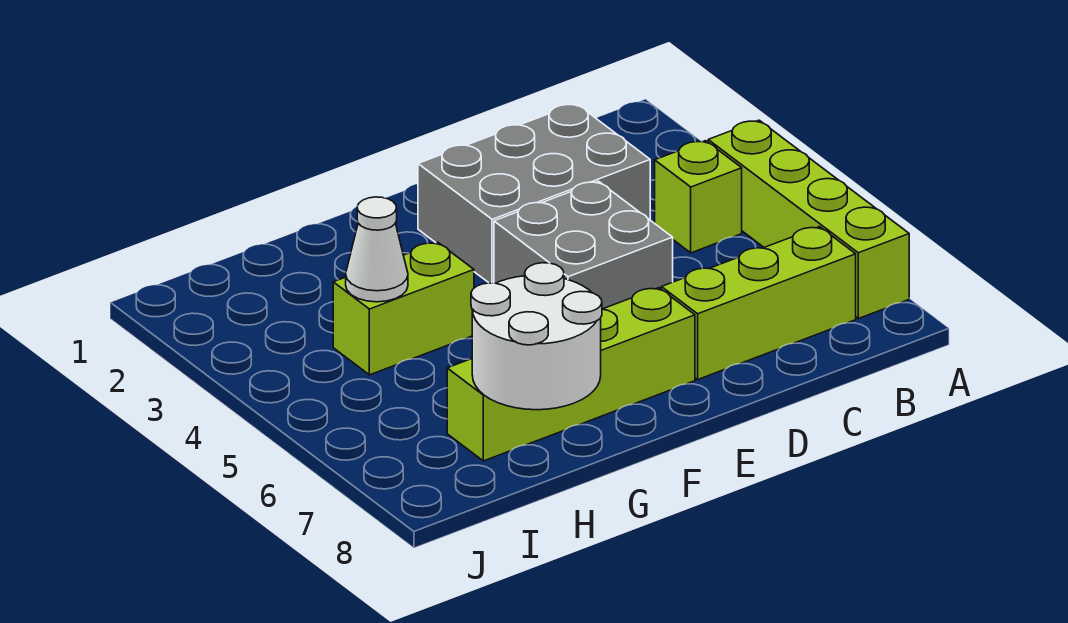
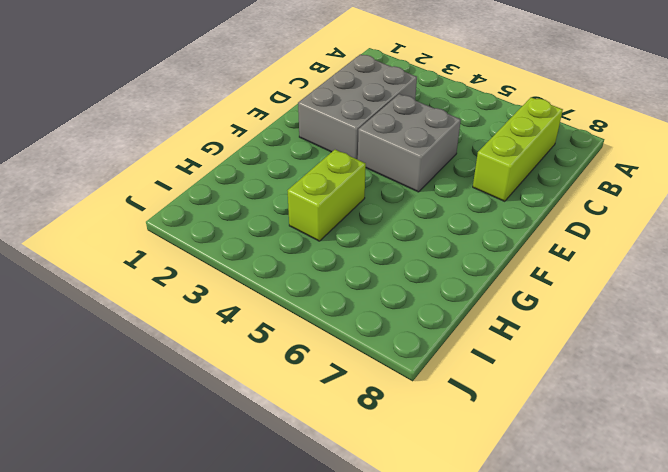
none -> lime brick A4:A7 level 1
none -> lime brick B4 level 1

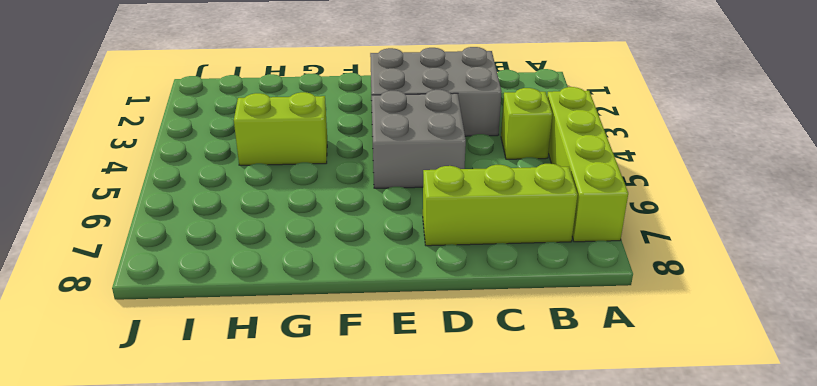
none -> lime brick E7:H7 level 1
none -> white round brick G7:H8 level 2

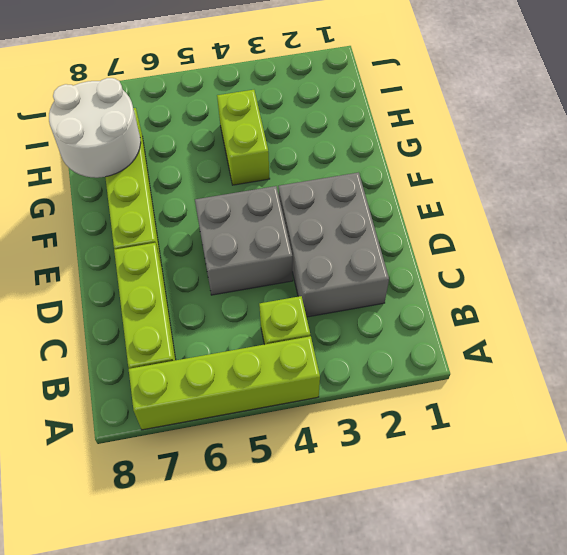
none -> white cone H4 level 2

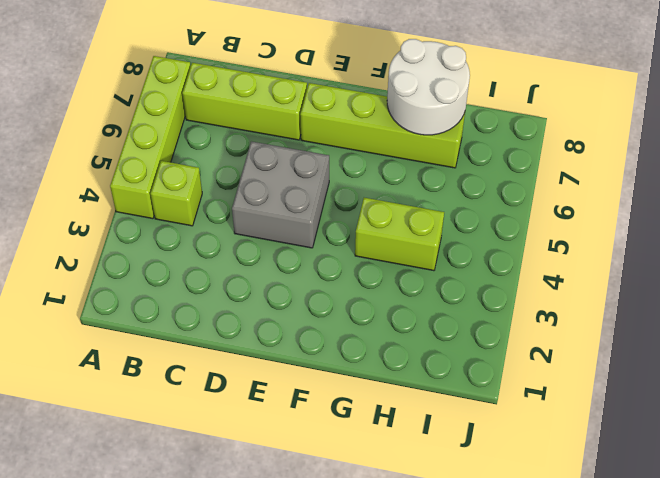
none -> grey brick C2:E3 level 1
none -> white cone H4 level 2

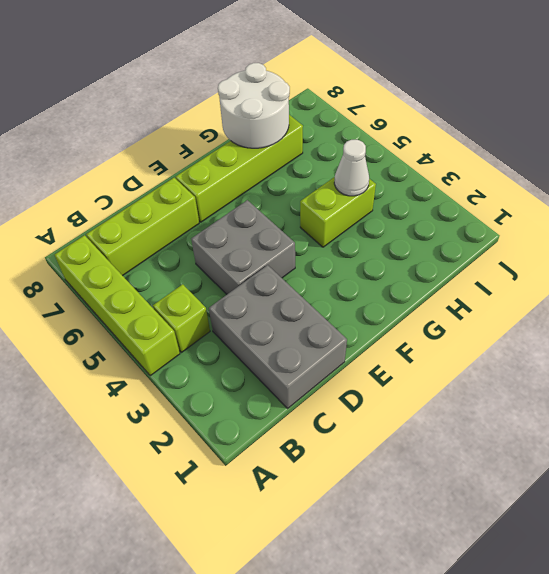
grey brick C1:D3 level 1 -> grey brick C2:E3 level 1

